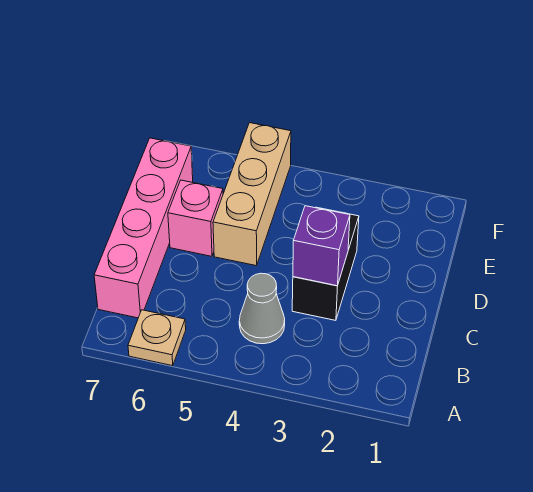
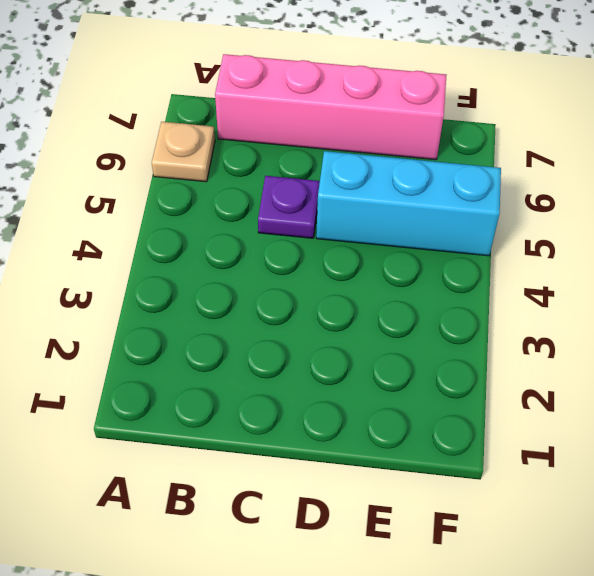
purple plate C5 level 1 -> none
cyan brick D5:F5 level 1 -> tan brick D5:F5 level 1
none -> grey cone B4 level 1
none -> black brick C3:D3 level 1

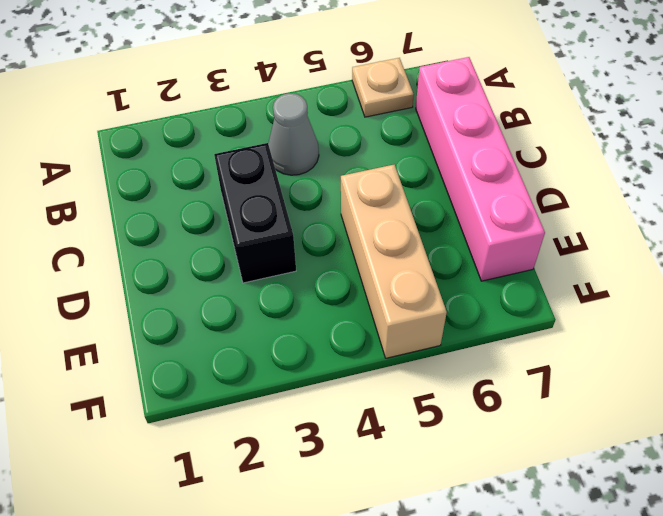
none -> pink brick D6 level 1
none -> purple brick C3 level 2

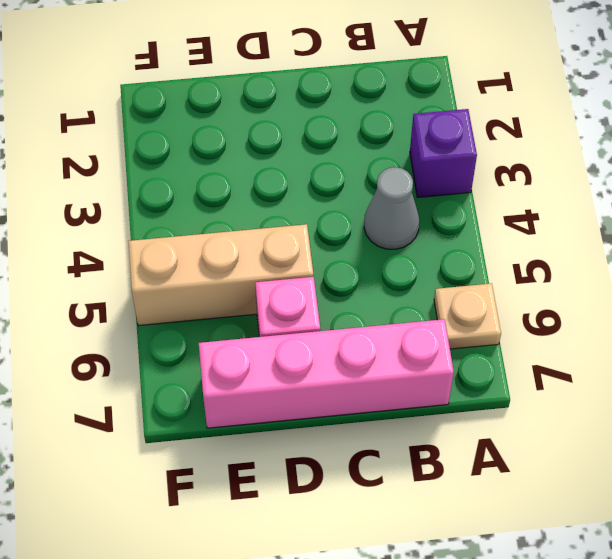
purple brick A3 level 1 -> purple brick C3 level 2
none -> black brick C3:D3 level 1

